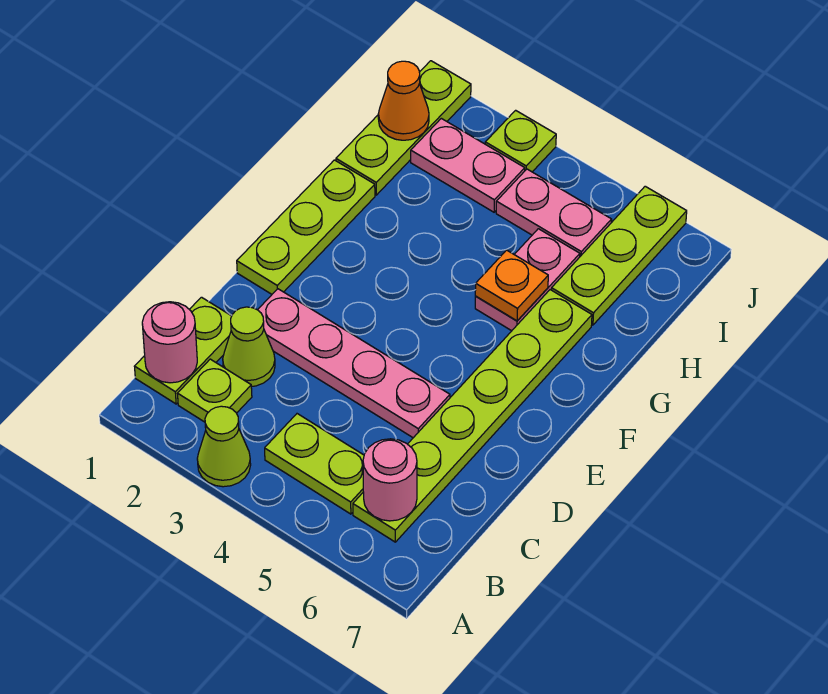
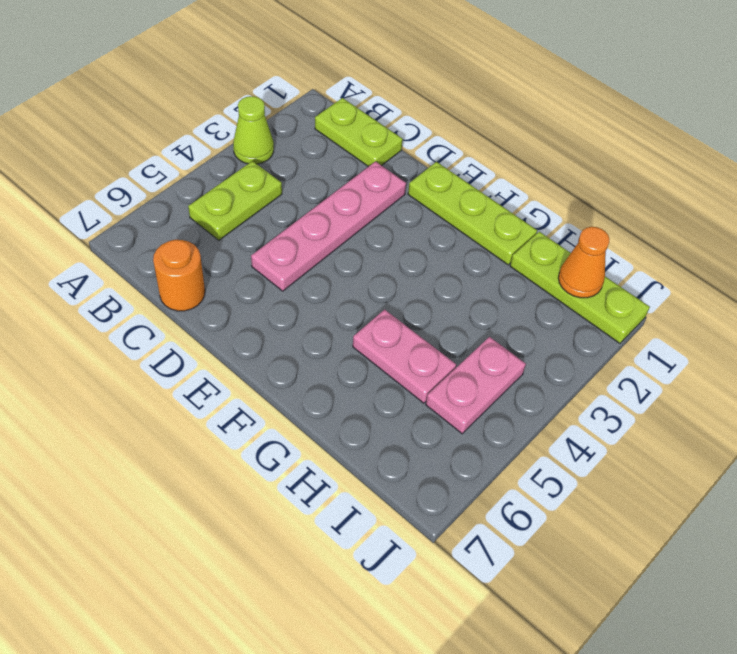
orange round brick C7 level 1 -> none
none -> lime plate B2 level 1
none -> lime plate B6:G6 level 1
none -> lime cone C2 level 1

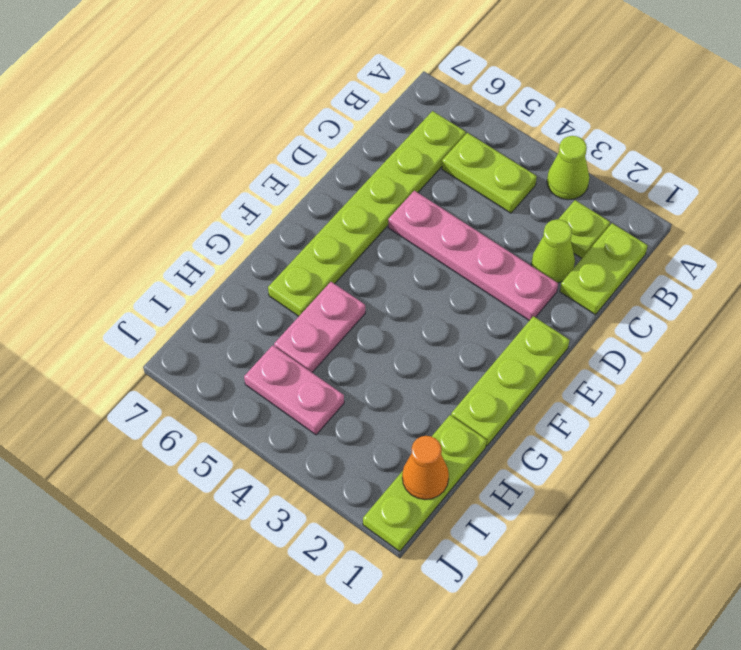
none -> lime plate H6:J6 level 1
none -> pink plate I2:I3 level 1
none -> lime plate J3 level 1

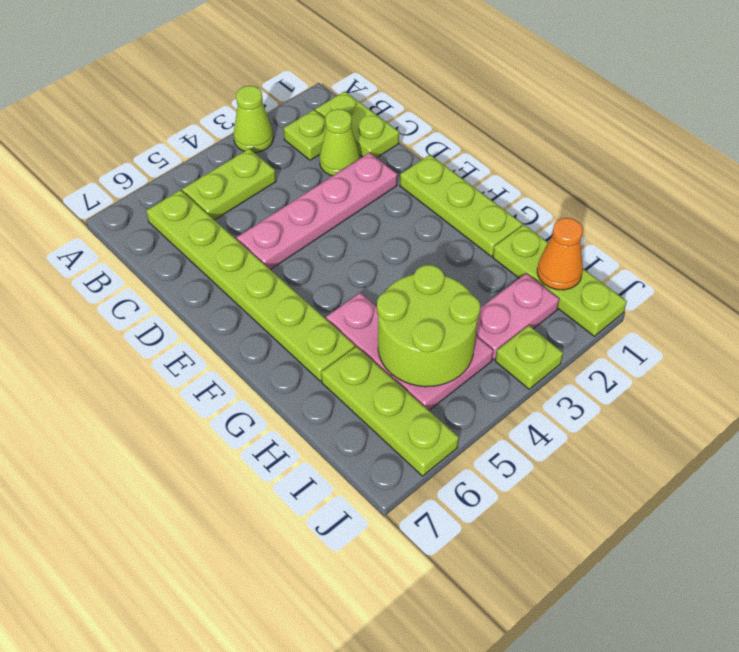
lime round brick H4:I5 level 2 -> none
none -> pink round brick B1 level 2
none -> pink round brick B6 level 2
none -> orange plate G5 level 2

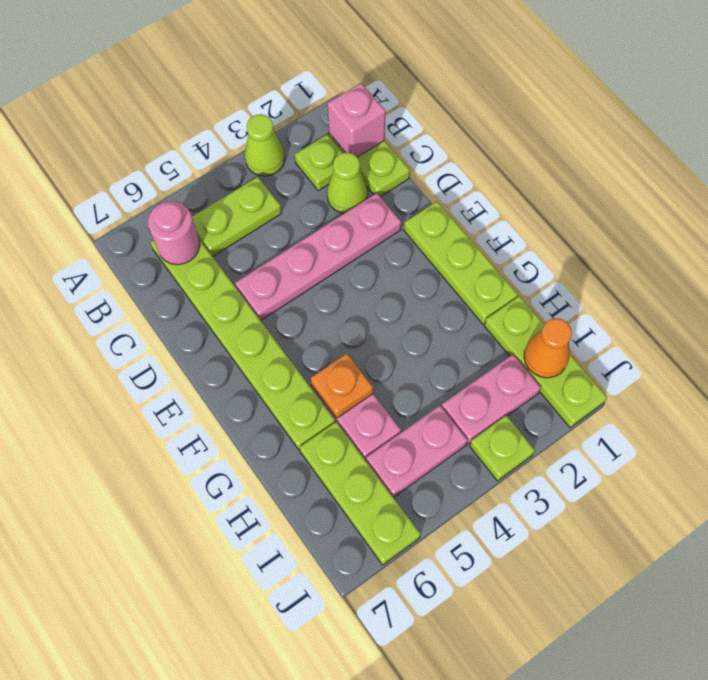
pink brick B1 level 2 -> pink round brick B1 level 2

